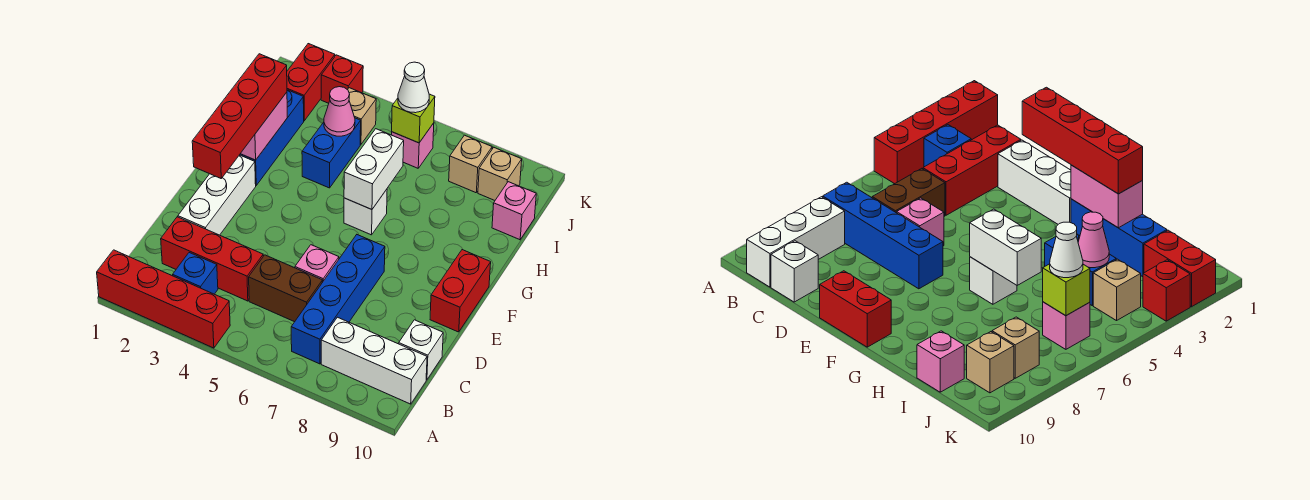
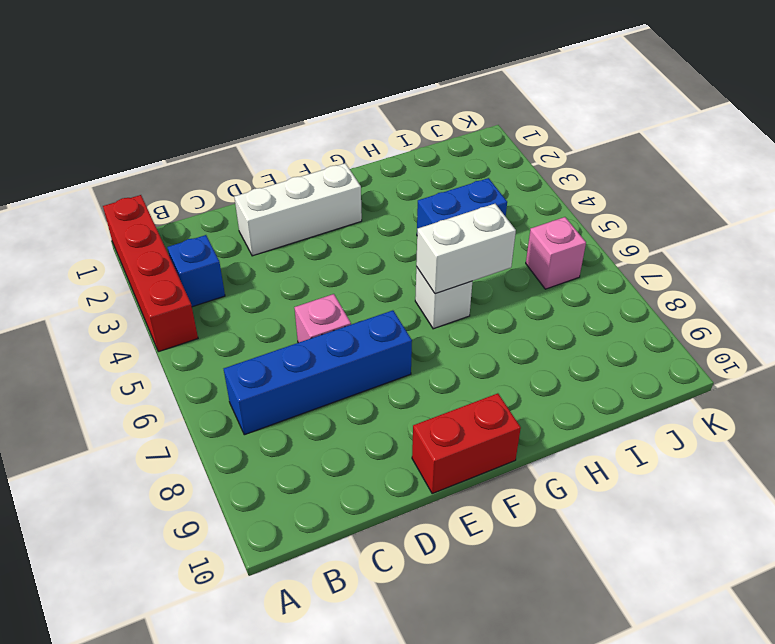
none -> white brick B8:B10 level 1
none -> red brick C2:C4 level 1
none -> brown brick C5:C6 level 1

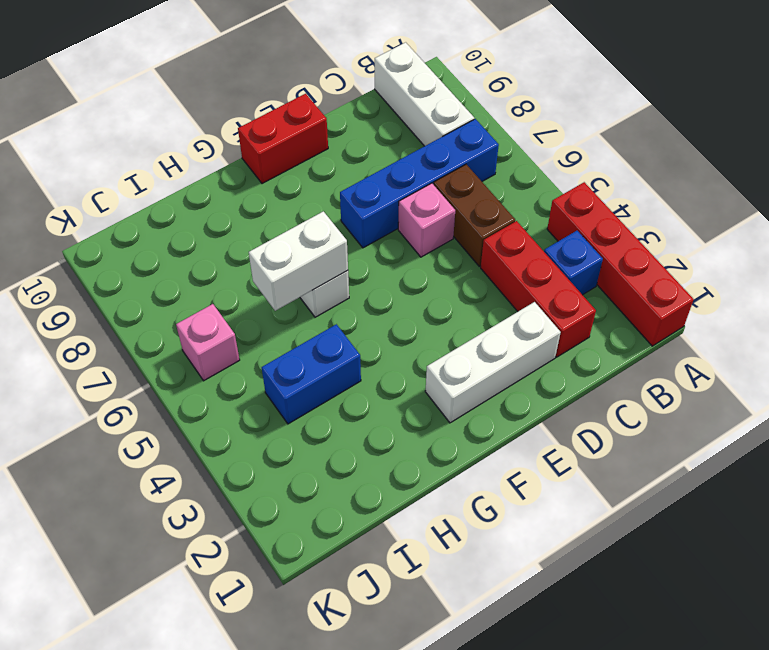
none -> white brick C10 level 1
none -> blue brick G2:I2 level 1
none -> pink brick I10 level 1

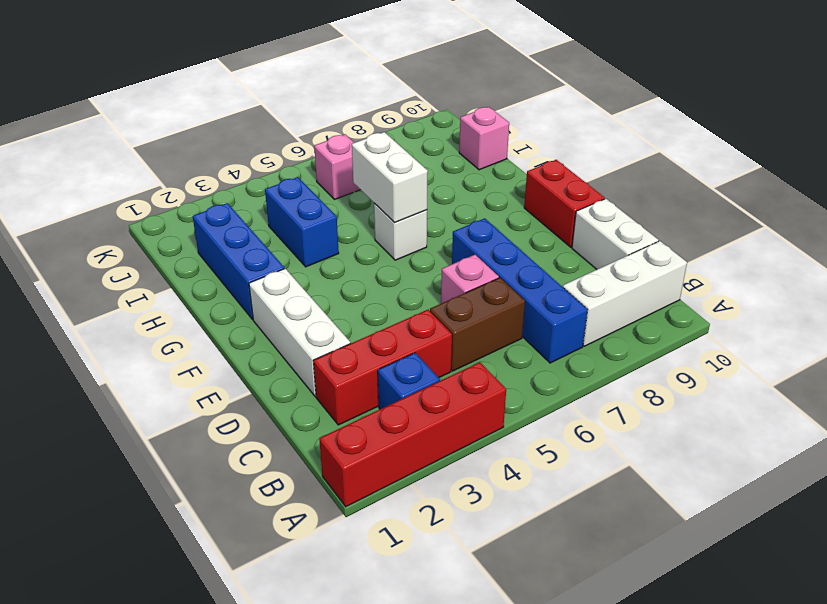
white brick C10:D10 level 1 -> white brick C10 level 1
none -> red brick J2:K2 level 1
none -> tan brick J4 level 1
none -> tan brick J8 level 1

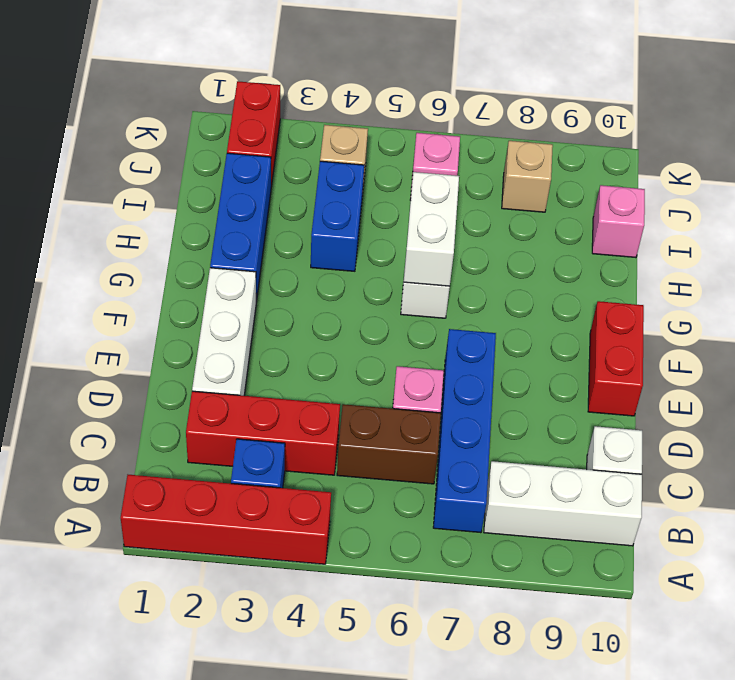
none -> tan brick J9 level 1
none -> red brick K3 level 1
none -> pink brick G2:H2 level 2

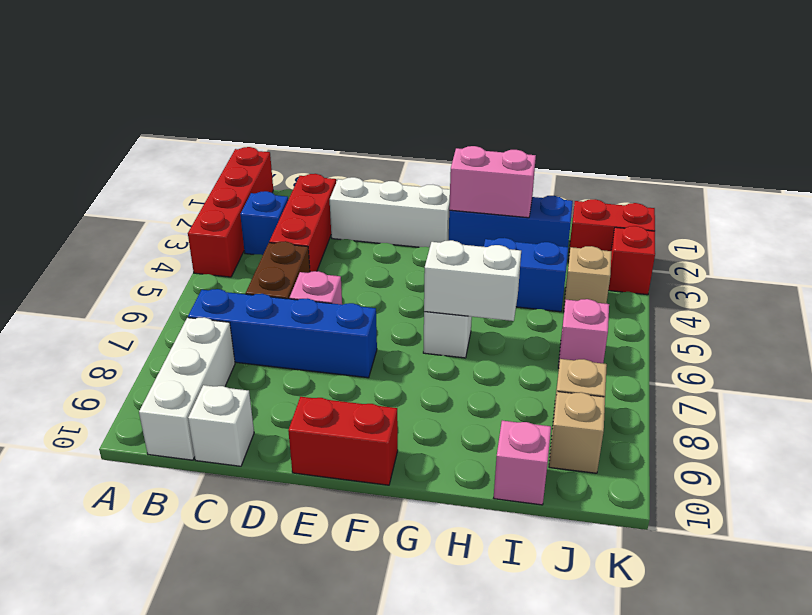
none -> pink cone I4 level 2
none -> lime brick J6 level 2
none -> red brick E2:H2 level 3

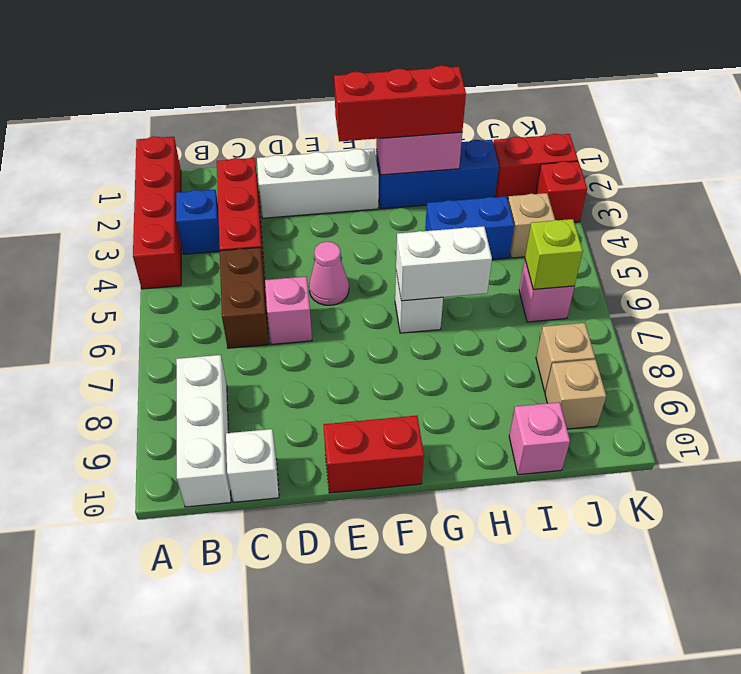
pink cone E5 level 1 -> pink cone I4 level 2
red brick F2:H2 level 3 -> red brick E2:H2 level 3
none -> blue brick B7:E7 level 1
none -> white cone J6 level 3

